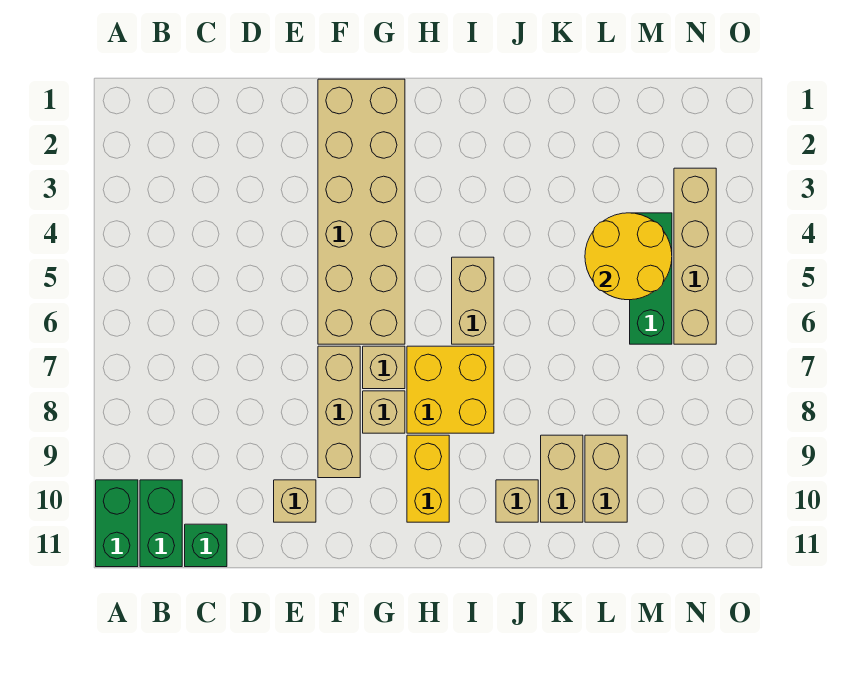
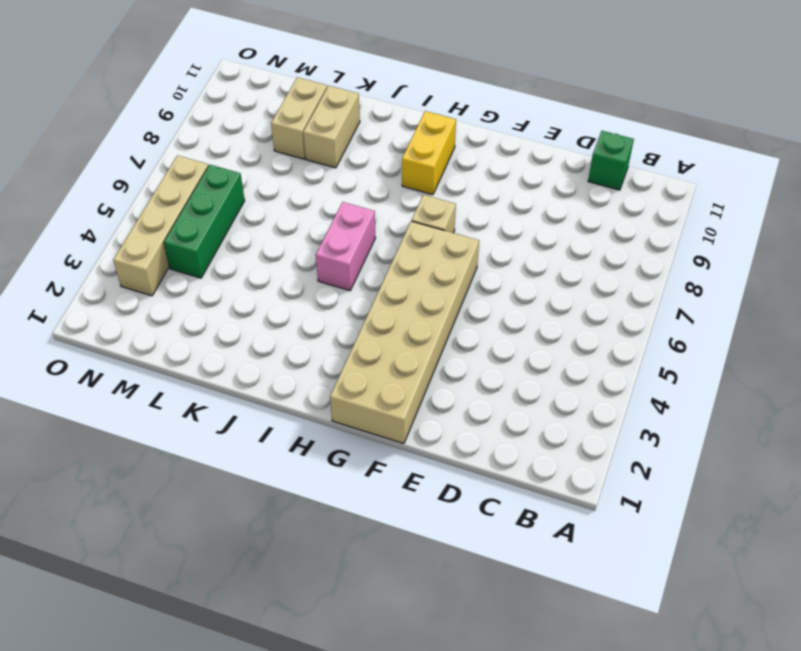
pink brick I5:I6 level 1 -> tan brick I5:I6 level 1
none -> green brick A10:A11 level 1
none -> green brick B10:B11 level 1
none -> tan brick E10 level 1

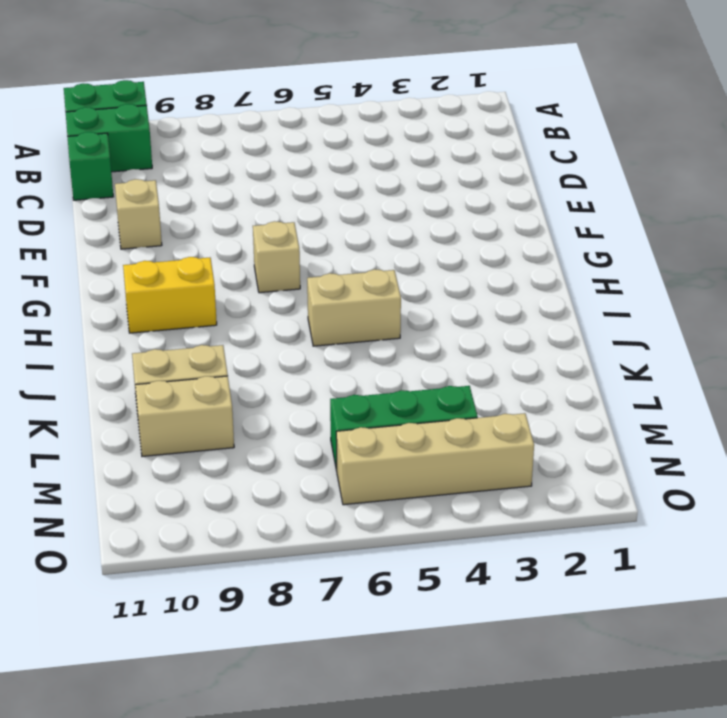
none -> tan brick F1:G6 level 1
none -> tan brick F7:F9 level 1
none -> tan brick G8 level 1

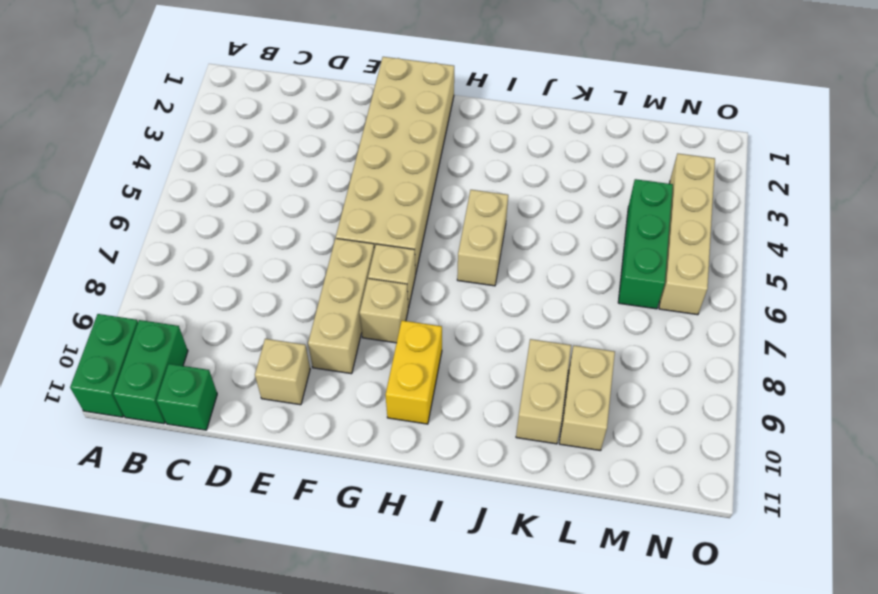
none -> yellow brick H7:I8 level 1
none -> tan brick J10 level 1
none -> yellow round brick L4:M5 level 2

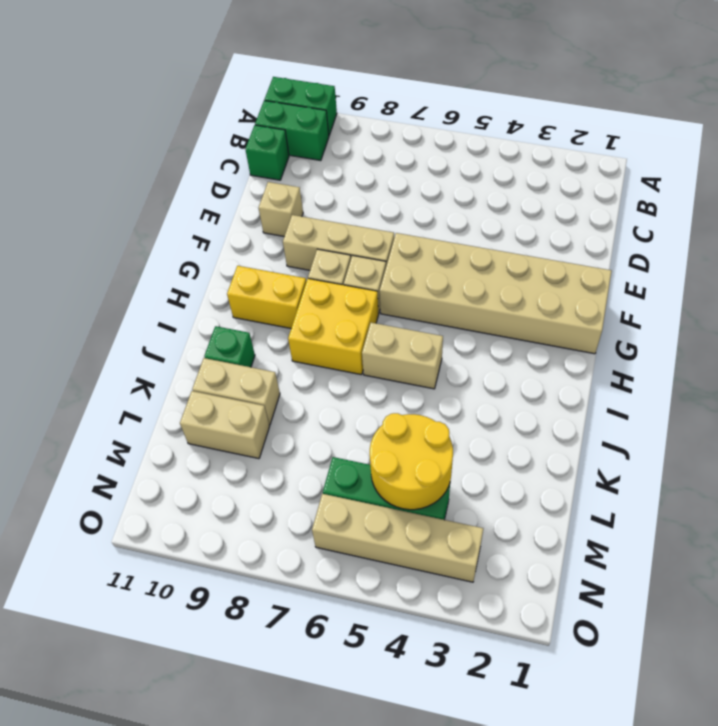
green brick J10 level 1 -> tan brick J10 level 1

